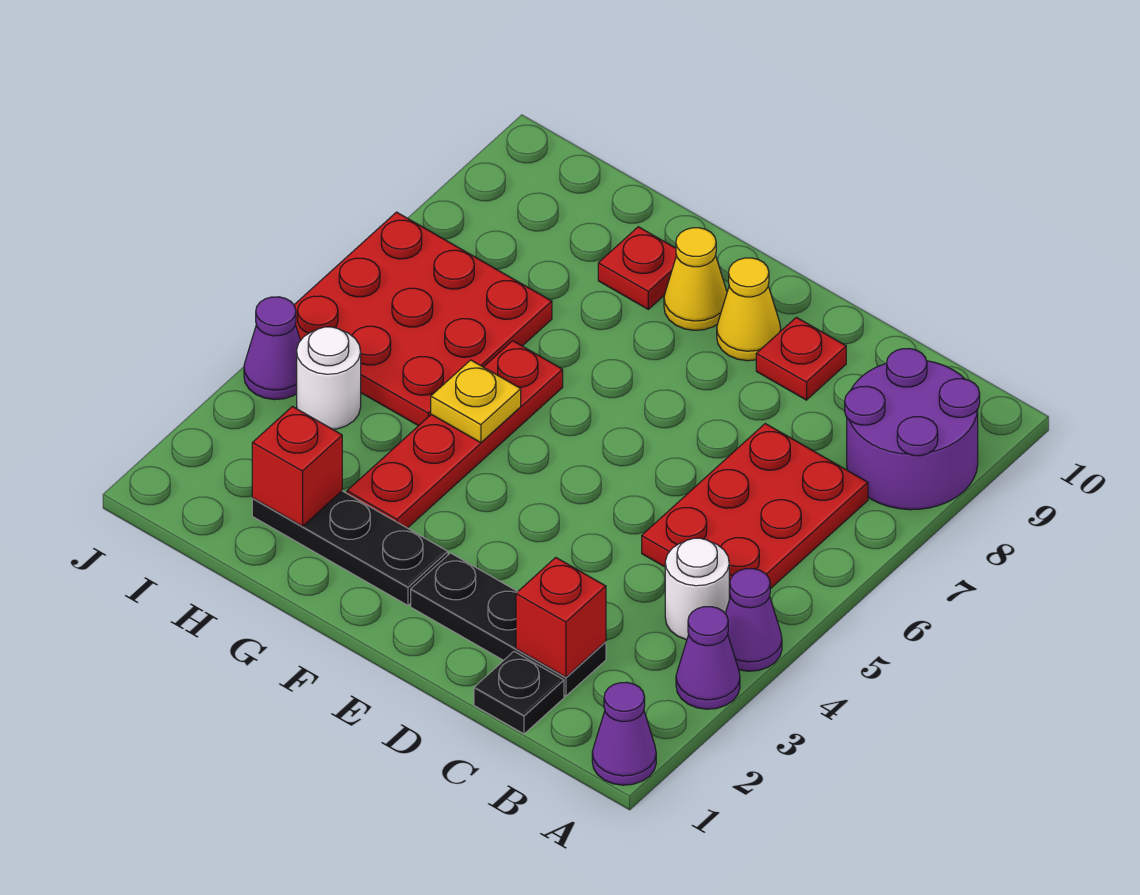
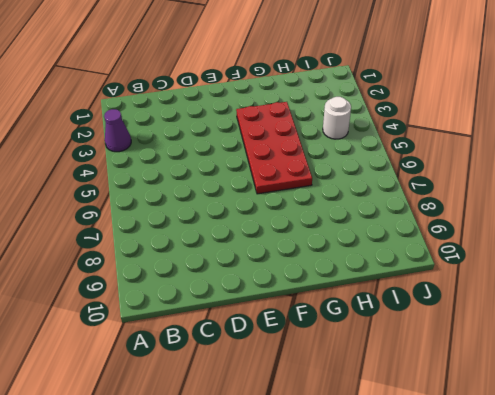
red plate F3:G6 level 1 -> red plate G3:G6 level 1
none -> purple cone A1 level 1
none -> purple cone A4 level 1
none -> purple round brick A8:B9 level 1

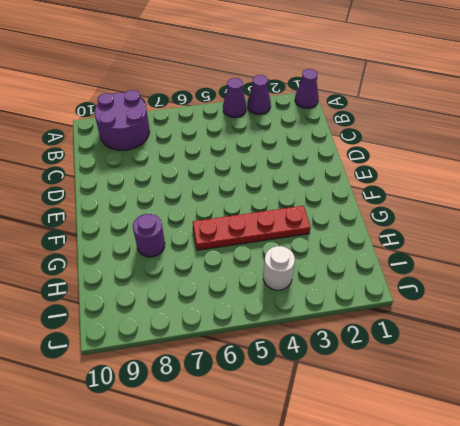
purple round brick G8 level 1 -> none
none -> white round brick B4 level 1
none -> red plate B5:C7 level 1
none -> black plate C1 level 1

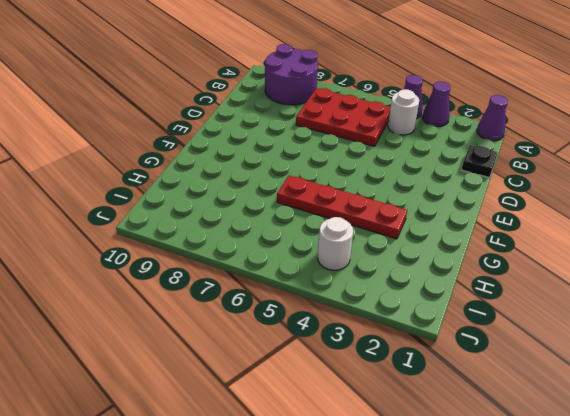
none -> black plate C2:E2 level 1
none -> red plate D9 level 1
none -> yellow cone E9 level 1

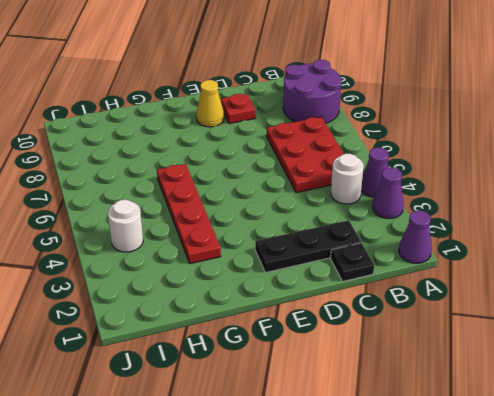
none -> black plate F2:H2 level 1
none -> yellow cone F9 level 1
none -> red plate G9 level 1

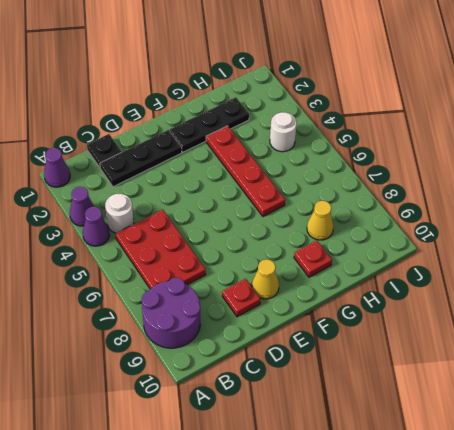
yellow cone H8 level 1 -> yellow cone F9 level 1
none -> red plate H5:J7 level 1
none -> purple cone J4 level 1
none -> red brick C2 level 2

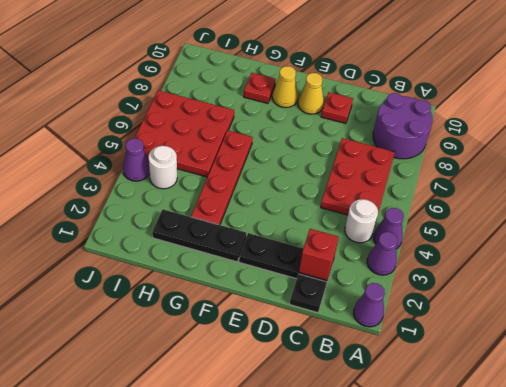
none -> yellow plate G5 level 2
none -> red brick H2 level 2

